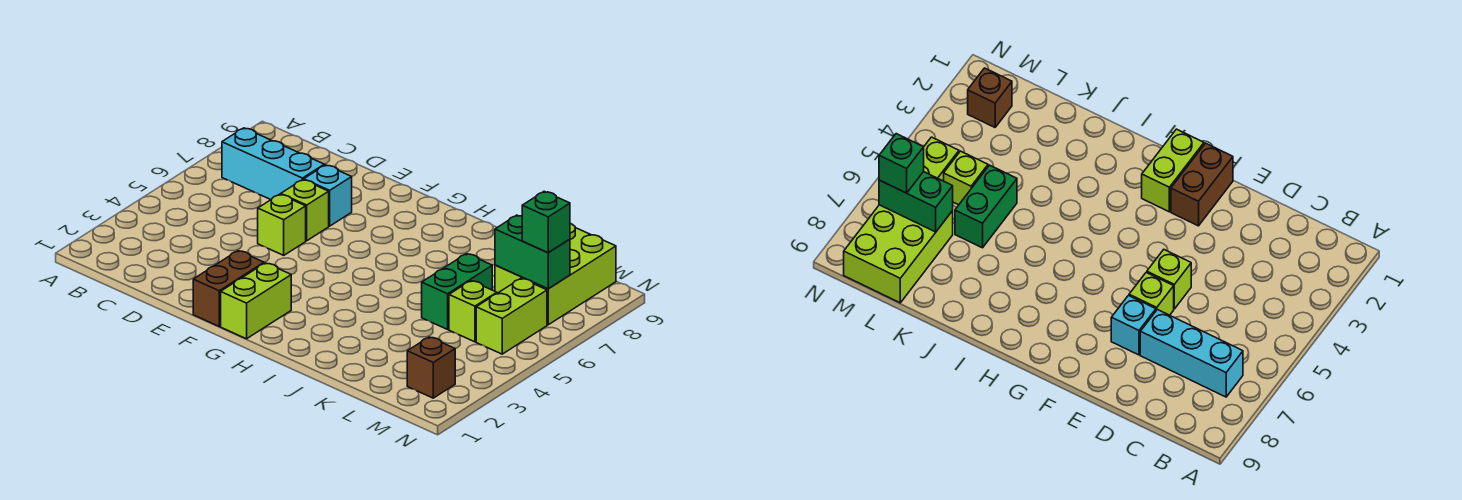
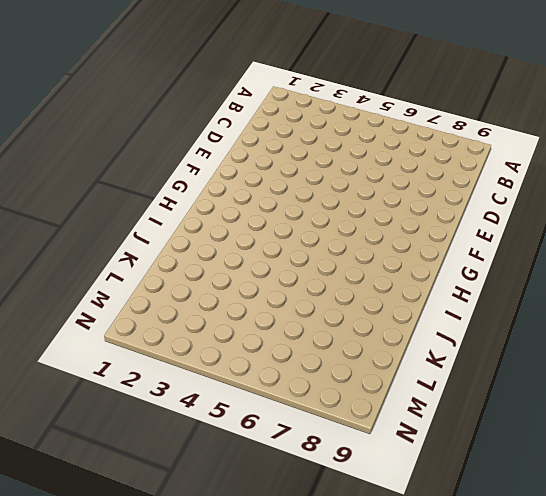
none -> cyan brick B7:D7 level 1
none -> lime brick E5 level 1
none -> lime brick E6 level 1

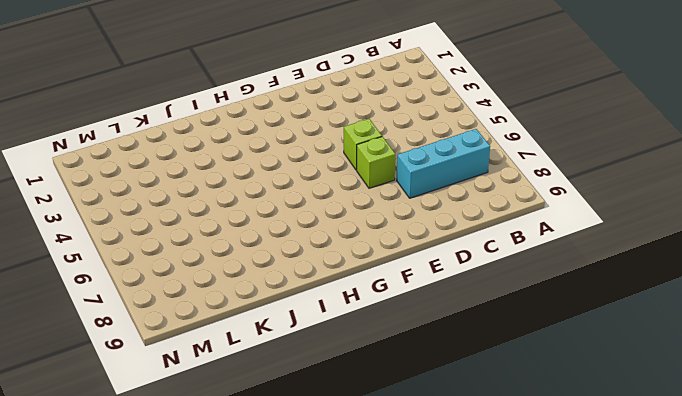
none -> cyan brick E7 level 1
none -> brown brick F1:F2 level 1
none -> lime brick G1:G2 level 1

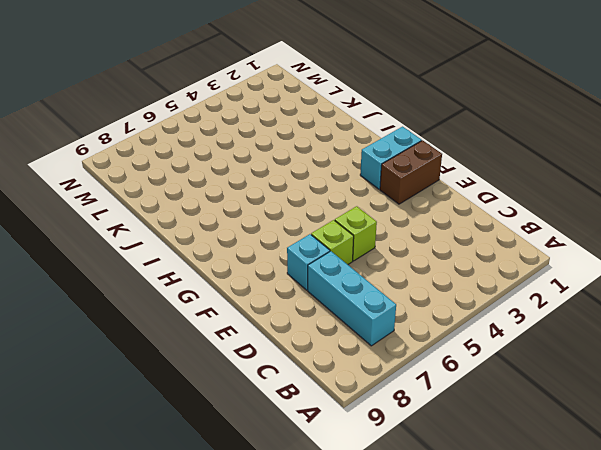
cyan brick G1:G2 level 1 -> lime brick G1:G2 level 1
none -> green brick K5:K6 level 1
none -> lime brick L5 level 1
none -> lime brick L7:M9 level 1

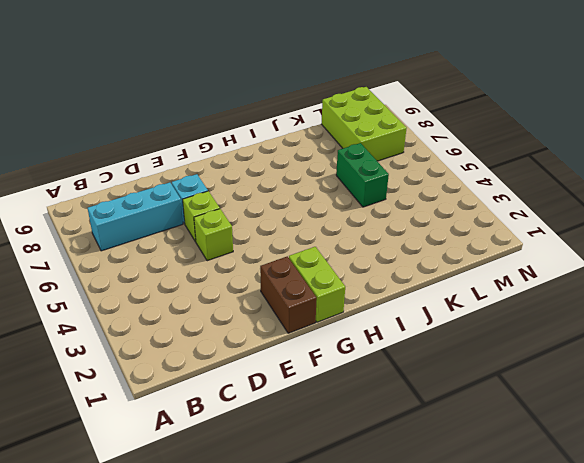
none -> lime brick L5 level 1
none -> brown brick M2 level 1
none -> lime brick M5:M6 level 1

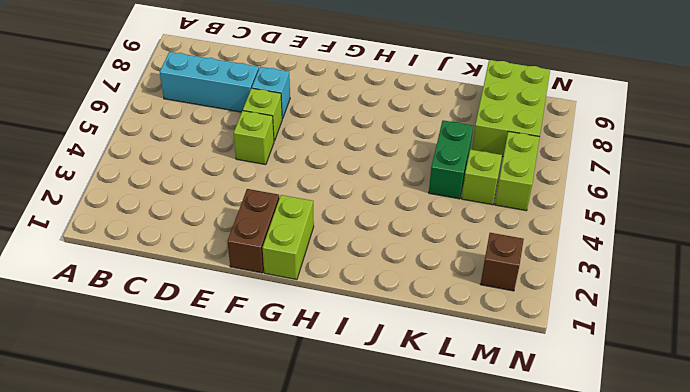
none -> green brick L7:M7 level 2
none -> green brick M7 level 3

